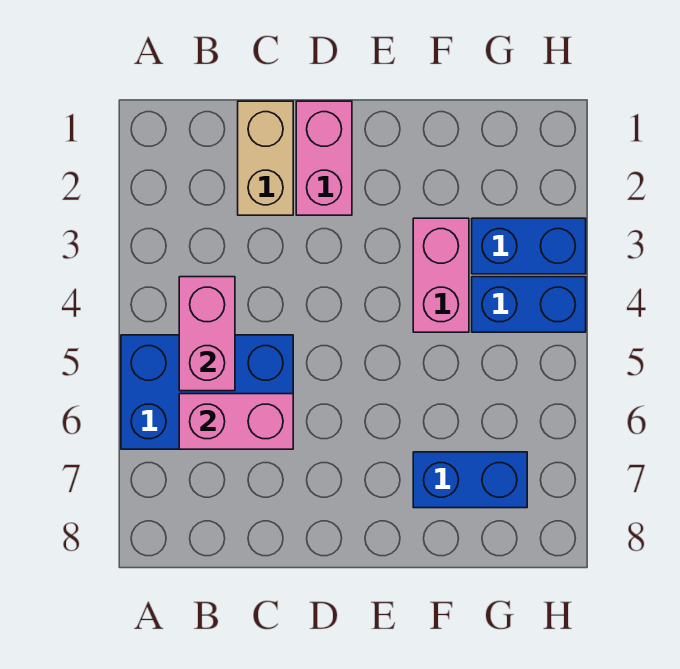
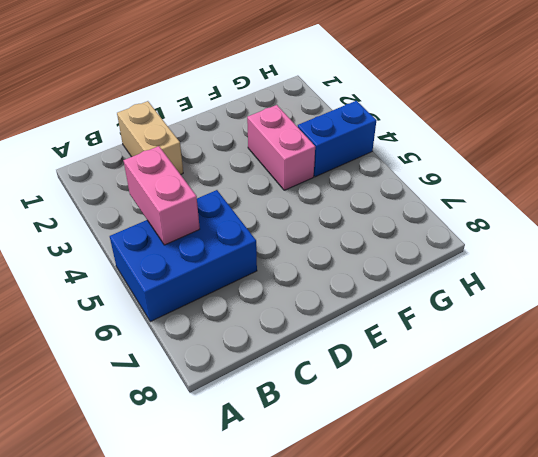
none -> pink brick D1:D2 level 1
none -> blue brick F7:G7 level 1

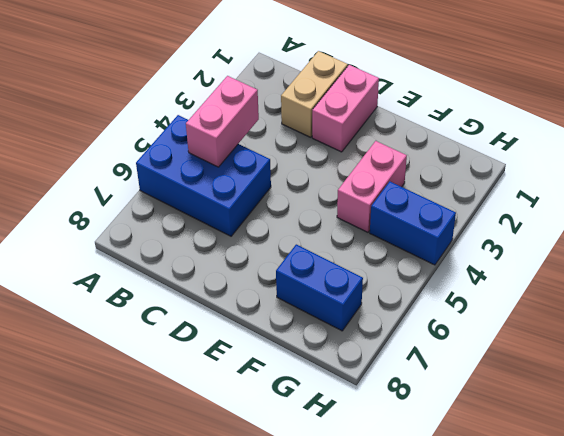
none -> blue brick G3:H3 level 1
none -> pink brick B6:C6 level 2

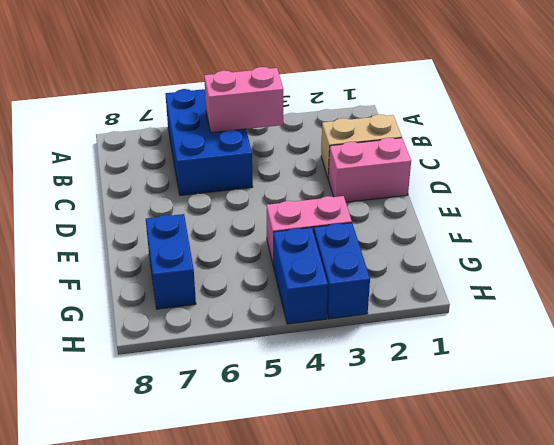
none -> pink brick B6:C6 level 2

